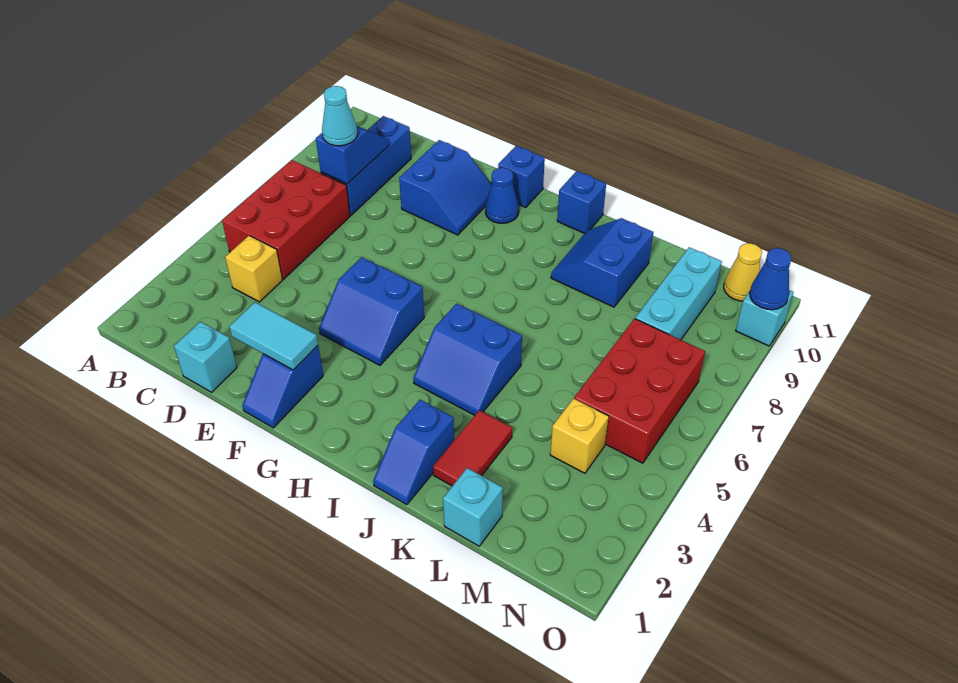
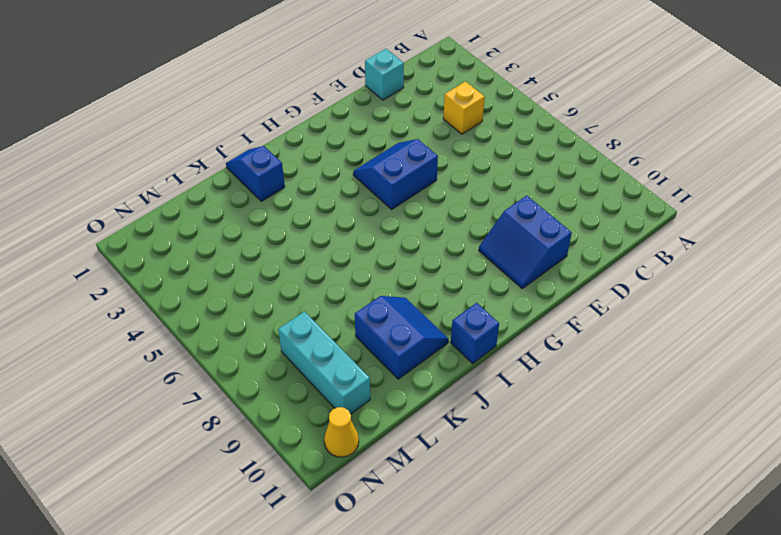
none -> red brick B5:C7 level 1
none -> blue brick C8:C10 level 1
none -> blue slope F1:F2 level 1 top 2

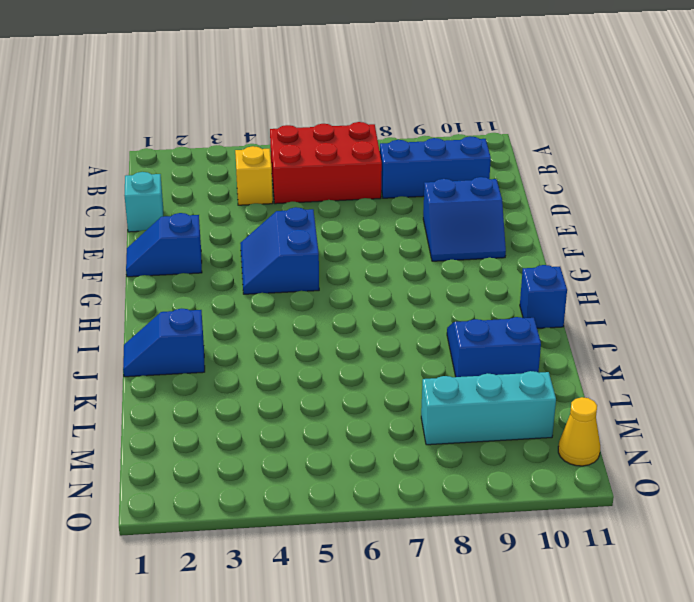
none -> blue cone G10 level 1
none -> blue brick G11 level 1
none -> blue slope I4:J5 level 1 top 5

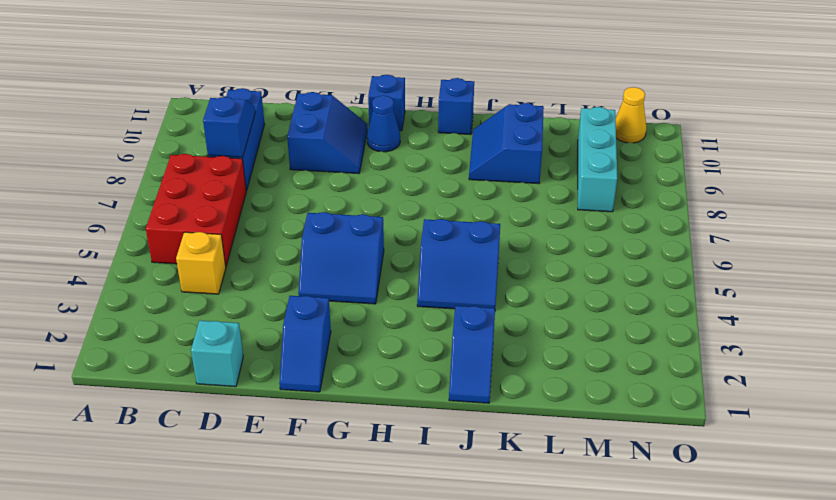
none -> red tile K2:K3 level 1
none -> cyan brick L1 level 1
none -> yellow brick M4 level 1

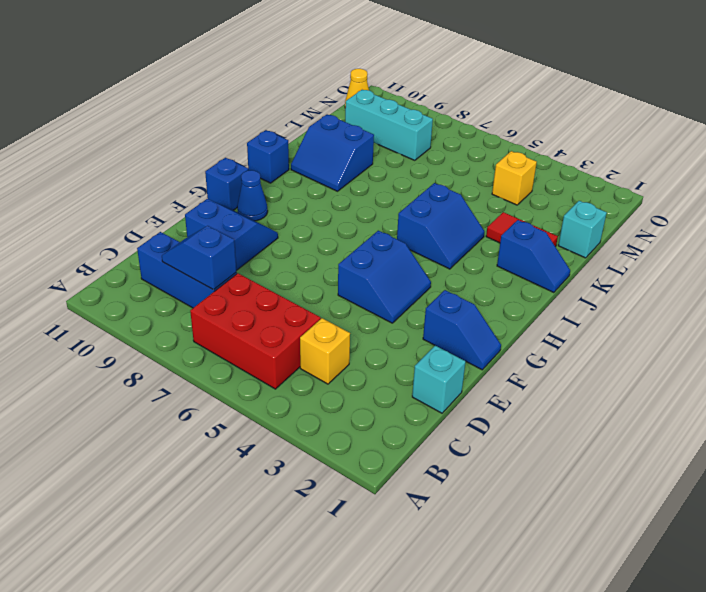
none -> red brick M5:N7 level 1
none -> cyan brick O10 level 1
none -> cyan tile E2:F2 level 2

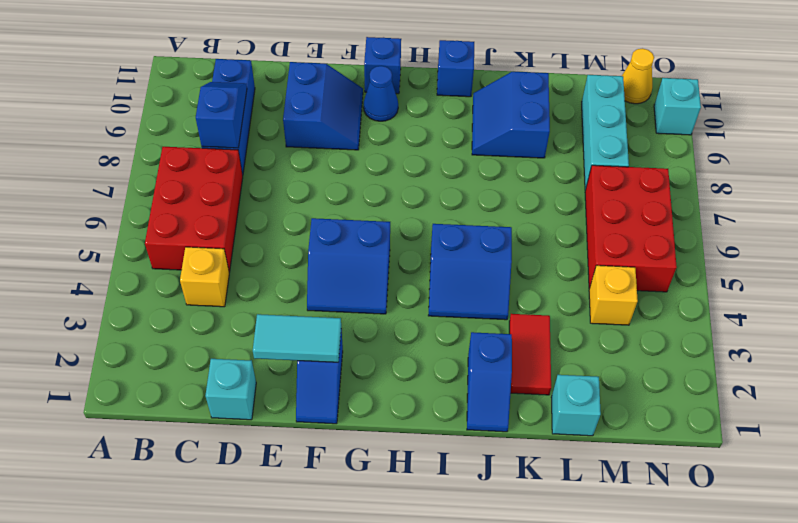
none -> blue cone O10 level 2
none -> cyan cone C8 level 3

